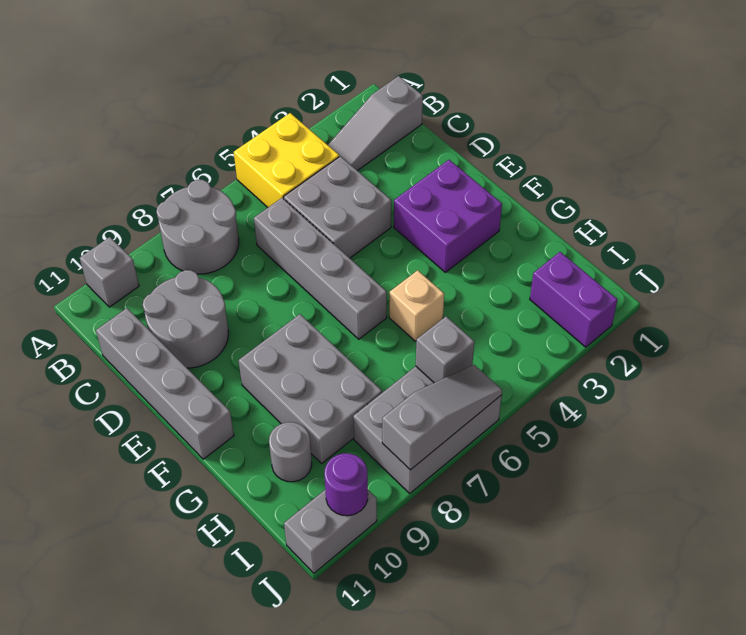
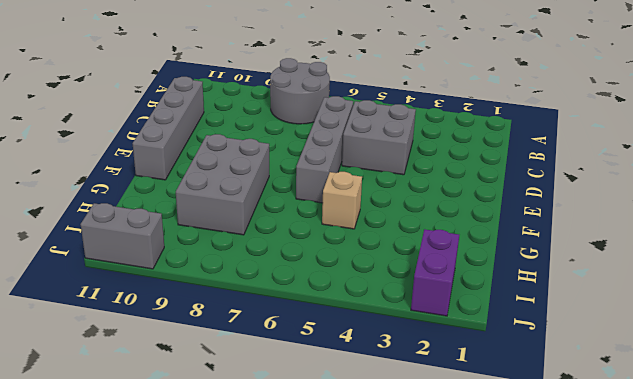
none -> yellow brick A4:B5 level 1
none -> grey brick A10 level 1
none -> grey slope B1:B3 level 1 top 1

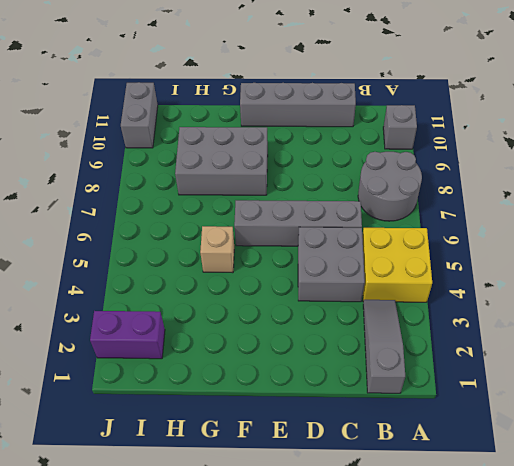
none -> grey round brick C9:D10 level 1
none -> purple brick E2:F3 level 1
none -> grey round brick H10 level 1

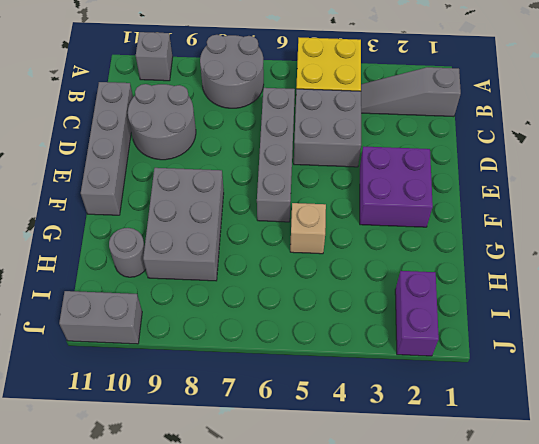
none -> grey brick I6:J8 level 1
none -> grey brick I6 level 2
none -> grey slope J6:J8 level 2 top 8

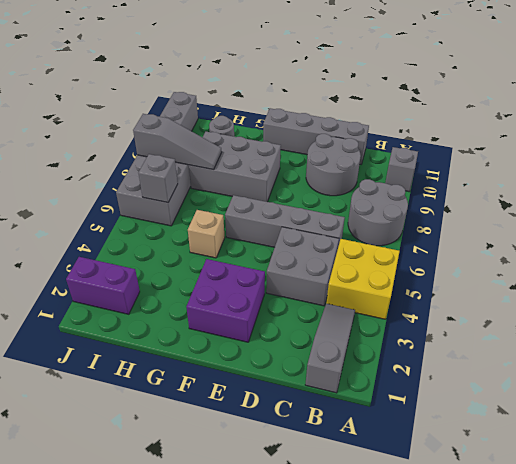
grey slope H8:J8 level 2 top J -> grey slope J6:J8 level 2 top 8
none -> purple round brick J10 level 2

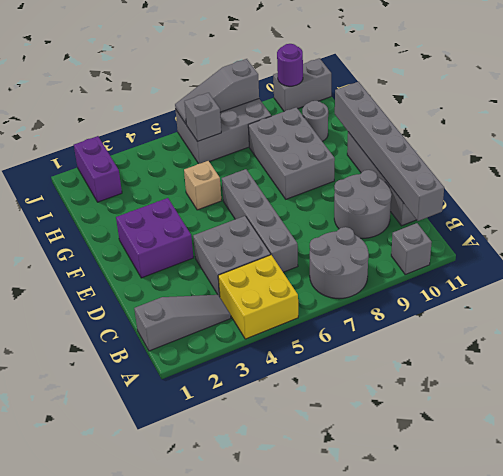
grey brick B11:G11 level 2 -> none

